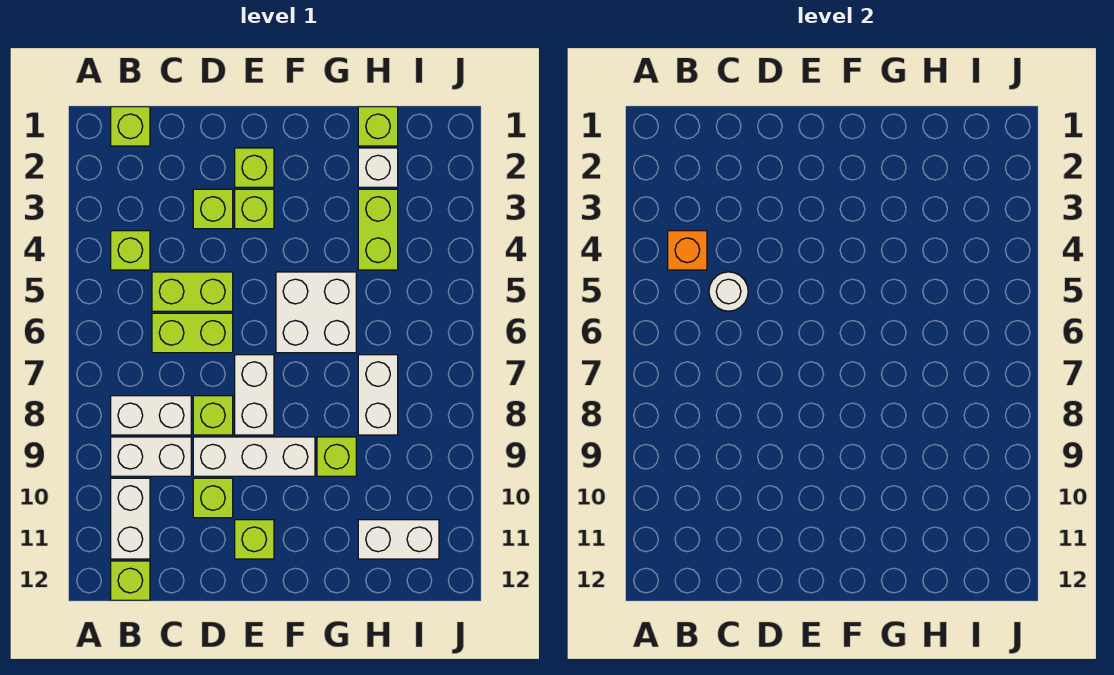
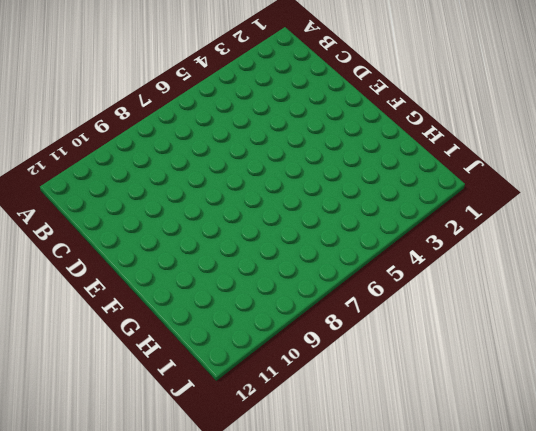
none -> lime brick B1 level 1
none -> lime brick B4 level 1
none -> white brick B8:C8 level 1

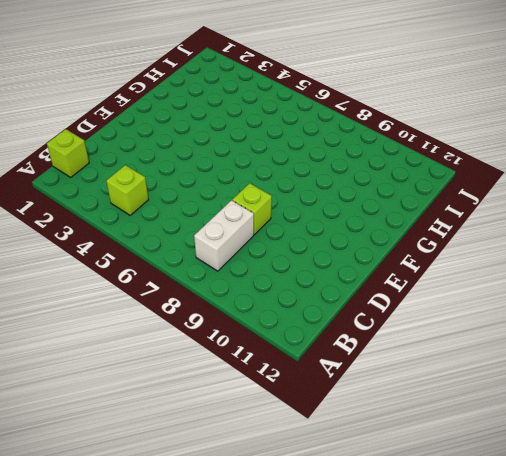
none -> white brick B9:C9 level 1
none -> white brick B10:B11 level 1
none -> lime brick B12 level 1

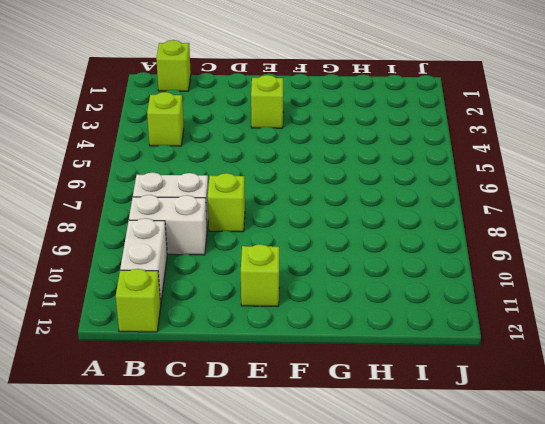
none -> lime brick C5:D5 level 1
none -> lime brick C6:D6 level 1
none -> lime brick D3 level 1

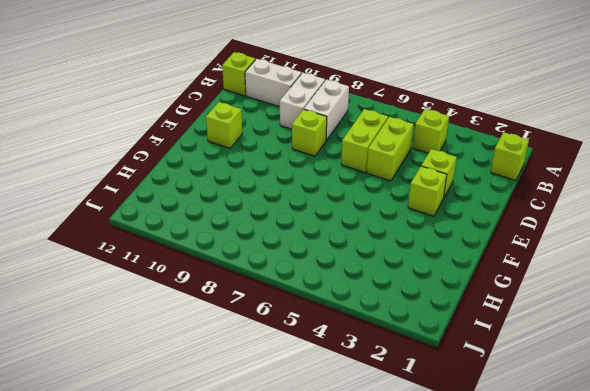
none -> white brick D9:F9 level 1
none -> lime brick D10 level 1
none -> lime brick E2 level 1

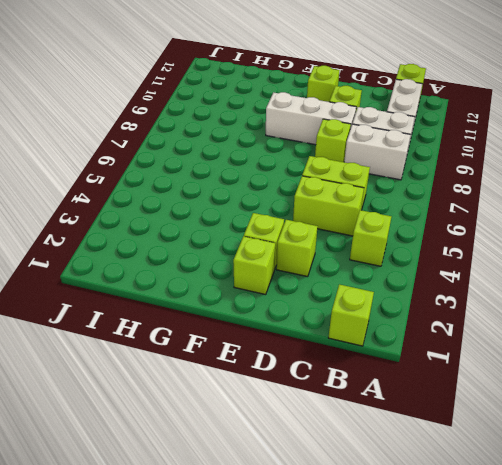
none -> white brick E7:E8 level 1
none -> white brick F5:G6 level 1
none -> lime brick G9 level 1

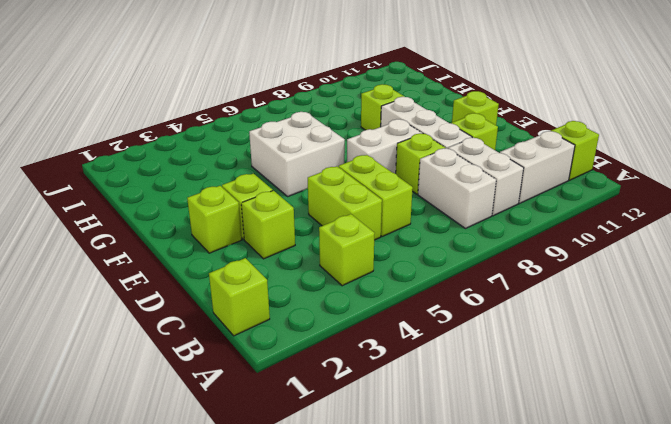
none -> lime brick H1 level 1
none -> white brick H2 level 1
none -> lime brick H3:H4 level 1

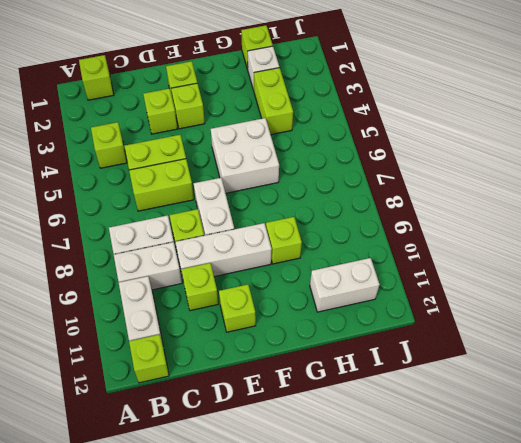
none -> white brick H7:H8 level 1
none -> orange brick B4 level 2
none -> white round brick C5 level 2

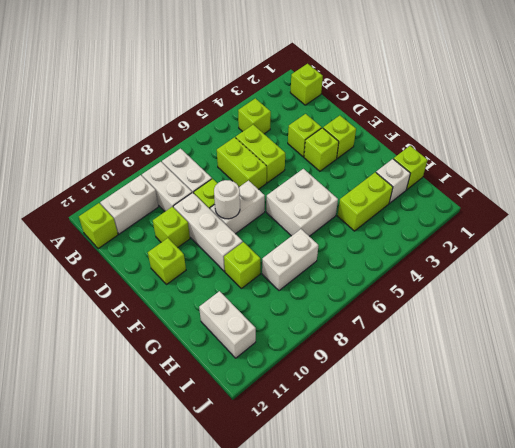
white round brick E8 level 2 -> white round brick C5 level 2
none -> orange brick B4 level 2

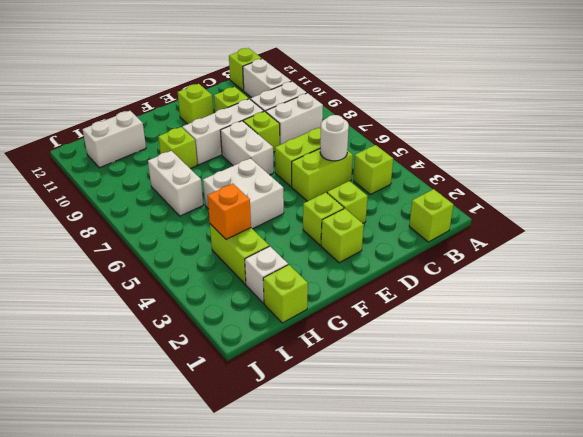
orange brick H4 level 2 -> orange brick B4 level 2

